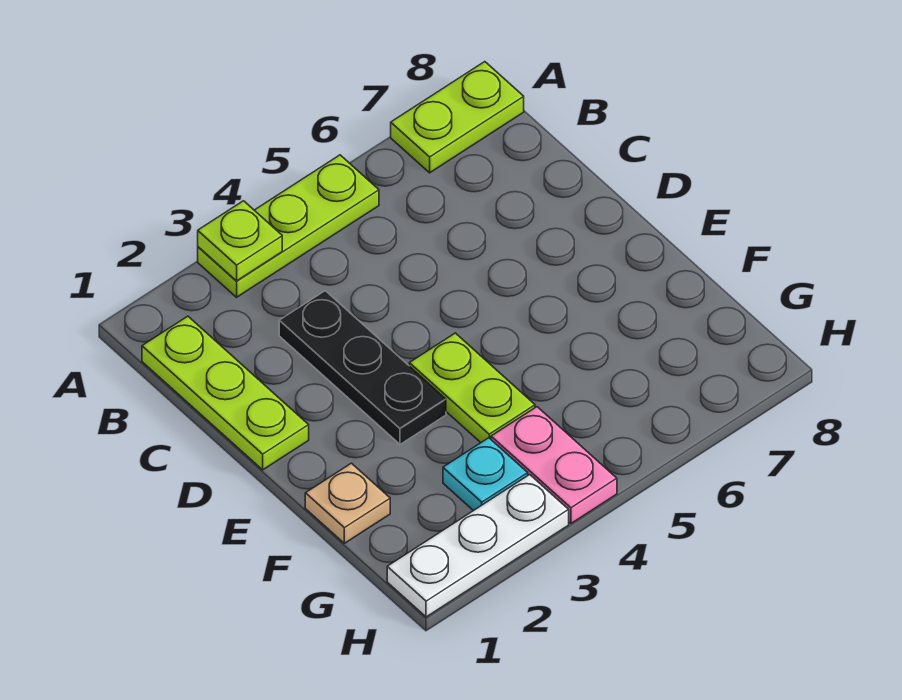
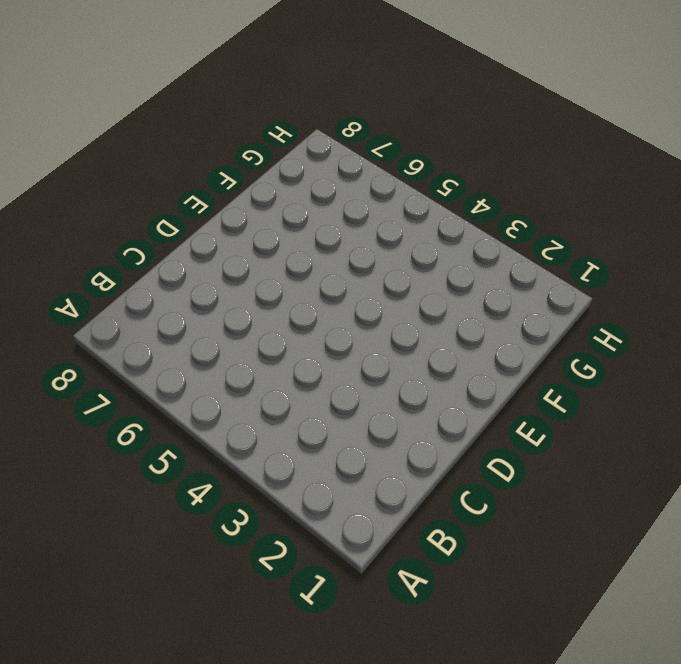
none -> lime plate A3:A5 level 1
none -> lime plate A7:A8 level 1

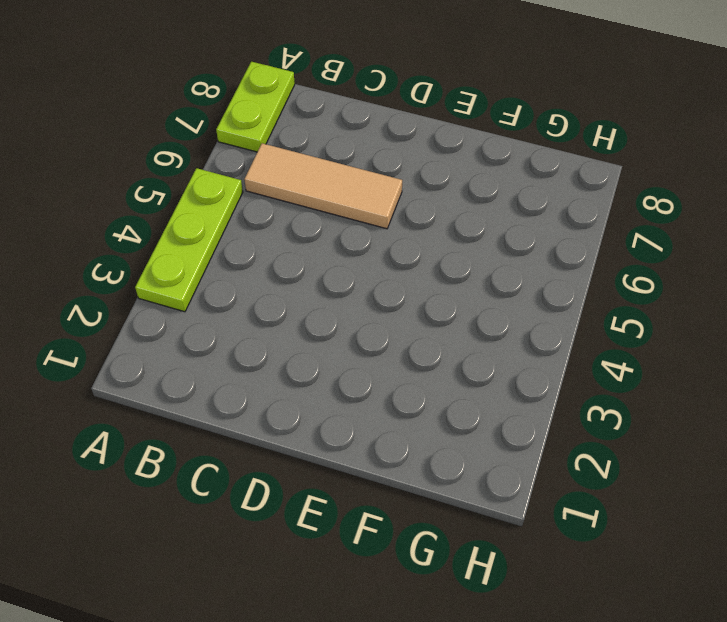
tan tile B6:D6 level 1 -> none
none -> lime plate B1:D1 level 1
none -> black plate C3:E3 level 1

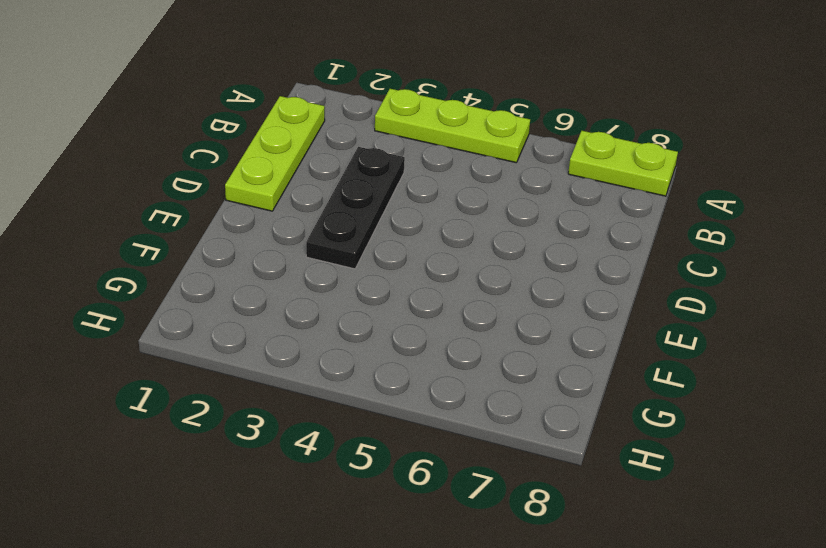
none -> lime plate E4:F4 level 1
none -> tan plate F1 level 1

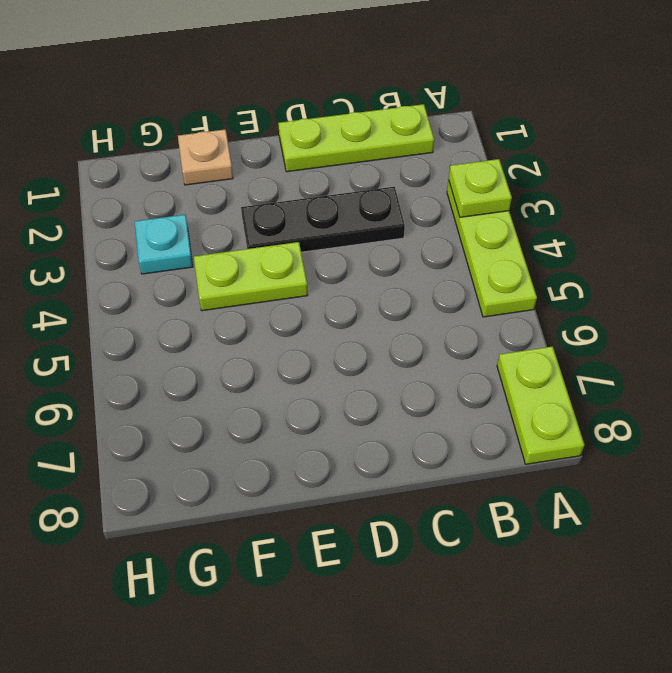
none -> pink plate G4:H4 level 1
none -> white plate H1:H3 level 1

